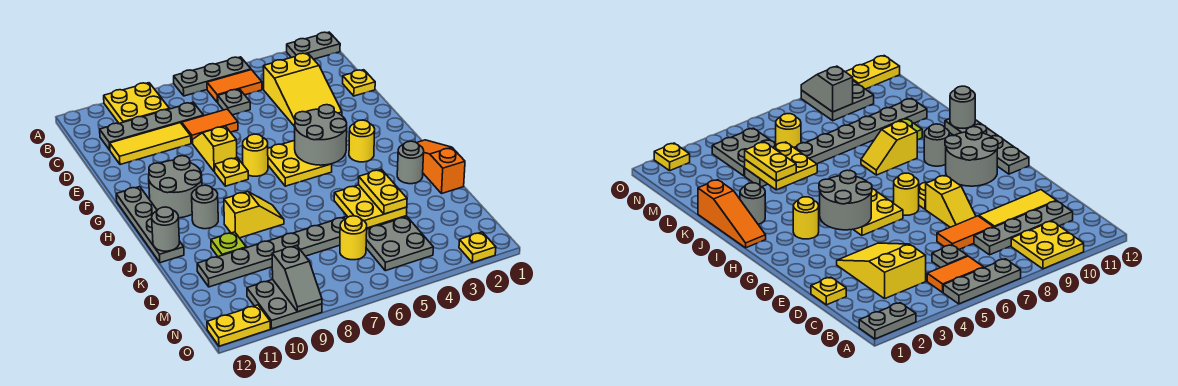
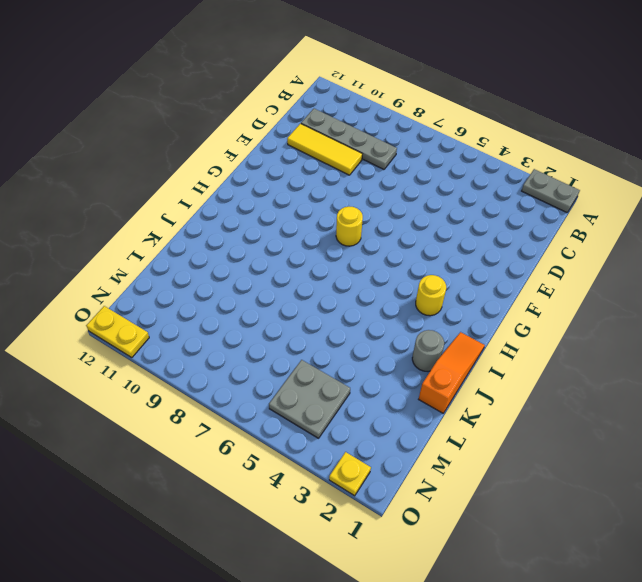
none -> grey plate A5:A7 level 1
none -> yellow plate A9:B10 level 1
none -> orange tile B5:B6 level 1
none -> yellow slope C3:E4 level 1 top C

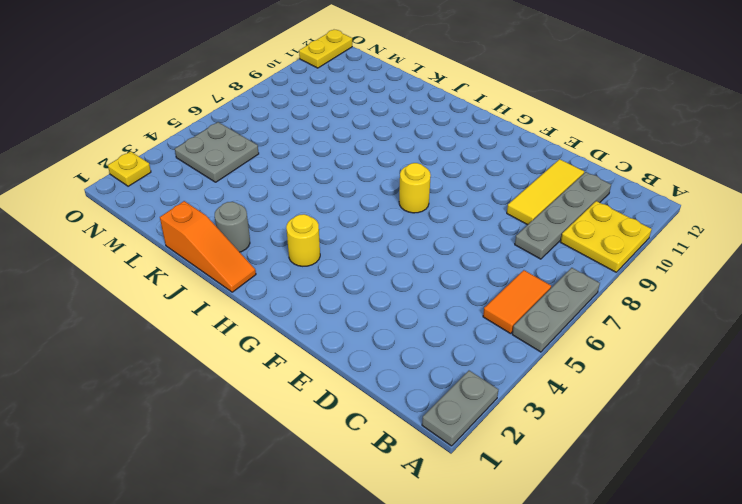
none -> yellow slope C3:E4 level 1 top C
none -> grey plate C6 level 1
none -> yellow plate D1 level 1
none -> orange tile D7:D8 level 1

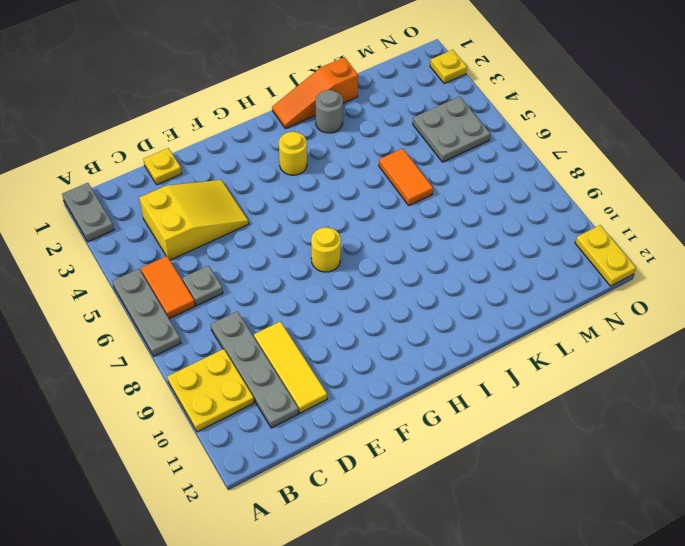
orange tile K5:K6 level 1 -> orange tile D7:D8 level 1
none -> yellow slope E8:F8 level 1 top F
none -> yellow plate G5:H6 level 1
none -> yellow plate G8 level 1
none -> grey round brick G10:H11 level 1

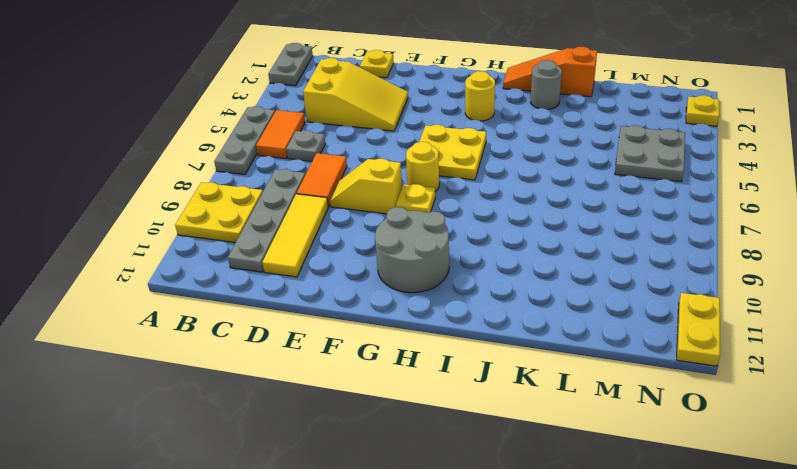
none -> grey plate G12:J12 level 1
none -> grey round brick I10 level 1
none -> yellow slope J8:J9 level 1 top 9
none -> lime plate K10 level 1

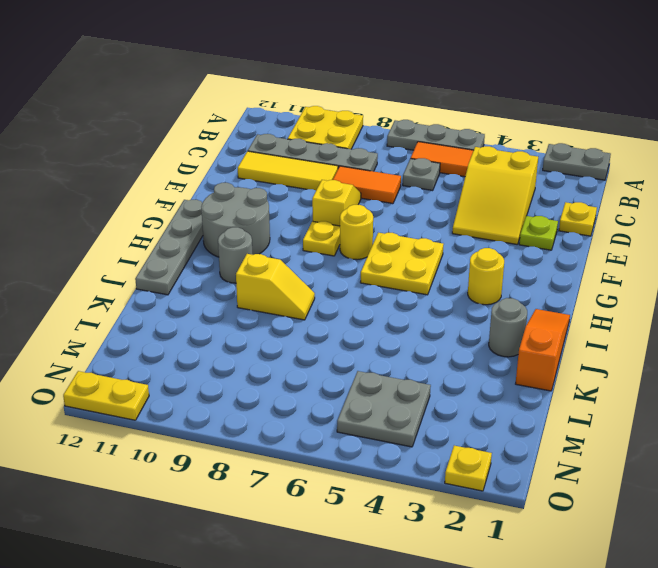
lime plate E2 level 1 -> lime plate K10 level 1
none -> grey plate L4:L11 level 1
none -> yellow round brick M6 level 1
none -> grey plate N9:O10 level 1
none -> grey round brick G4:H5 level 2

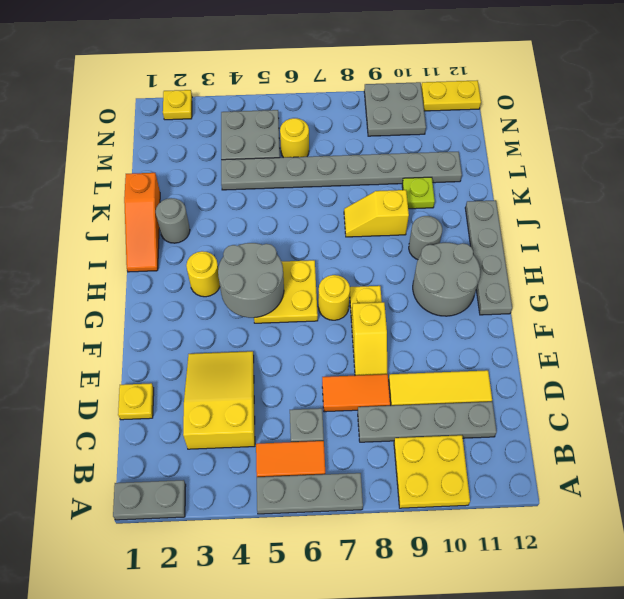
none -> grey round brick J12 level 2
none -> yellow plate K4:L5 level 2
none -> grey slope N9:O9 level 2 top N
none -> yellow plate K4:L4 level 3

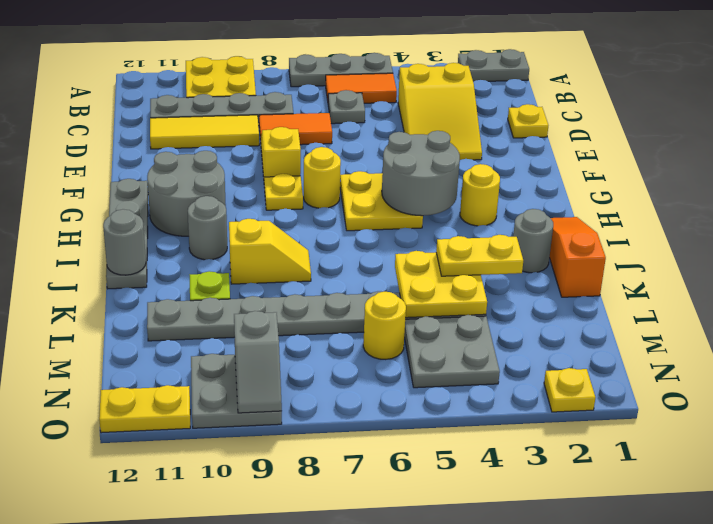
yellow plate K3:K4 level 3 -> yellow plate K4:L4 level 3

